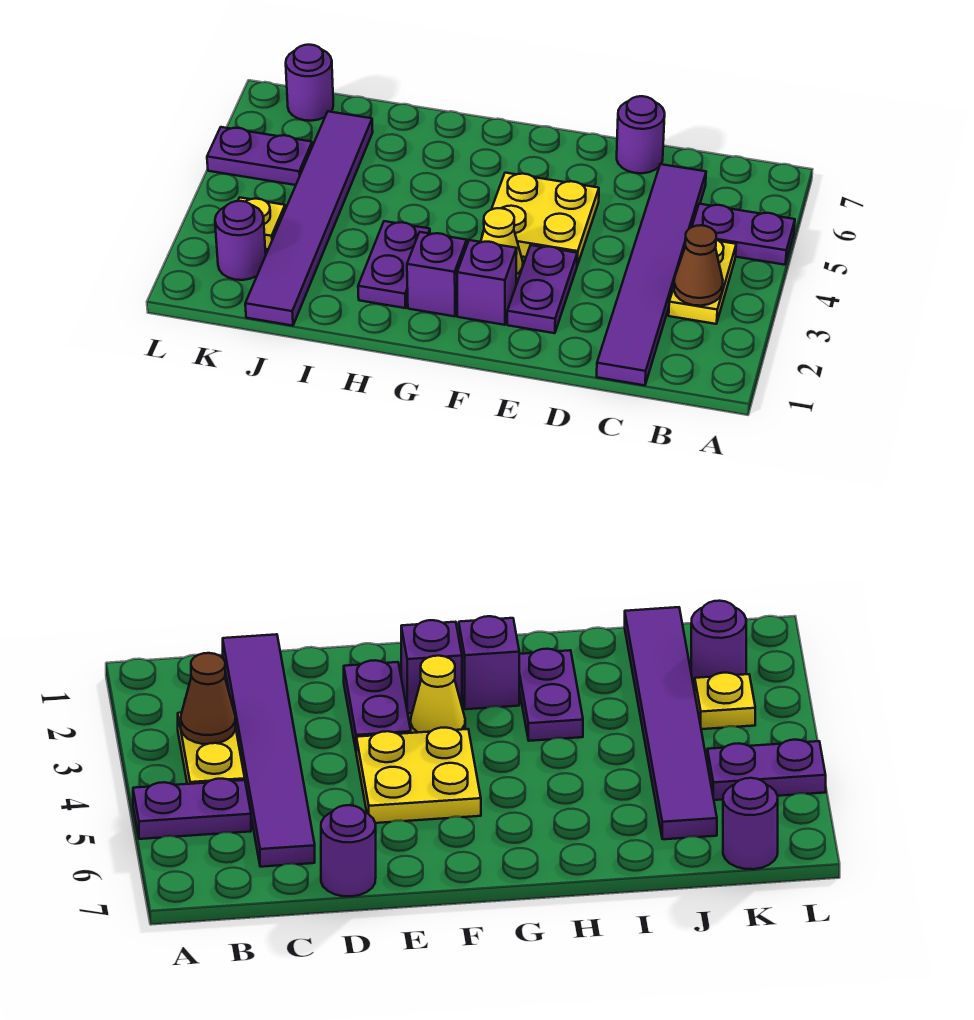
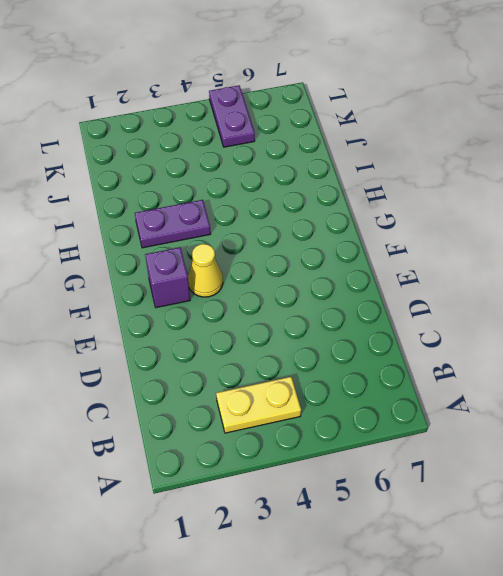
none -> purple plate A5:B5 level 1
none -> purple tile C1:C6 level 1
none -> purple round brick D7 level 1

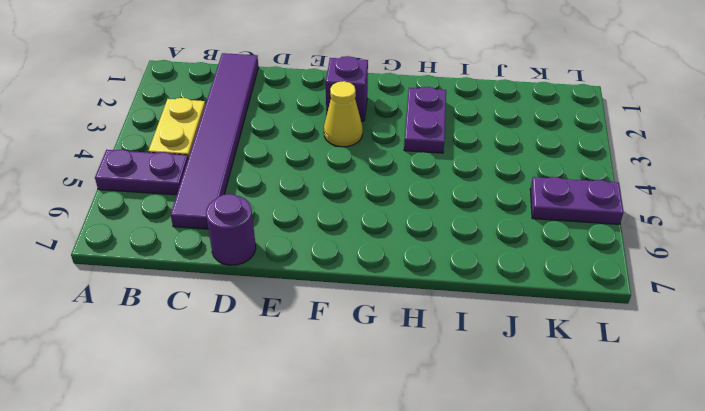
none -> purple plate E2:E3 level 1
none -> yellow plate E4:F5 level 1
none -> purple brick G2 level 1

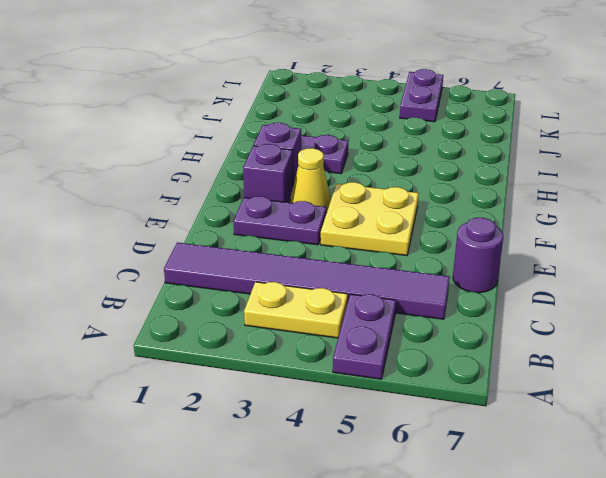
none -> purple tile J1:J6 level 1
none -> purple round brick K2 level 1
none -> yellow plate K3 level 1

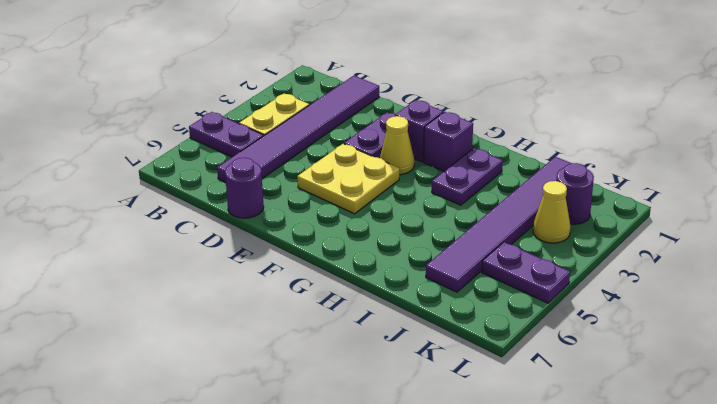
yellow cone K3 level 1 -> yellow plate K3 level 1
none -> purple round brick K7 level 1
none -> brown cone B3 level 2

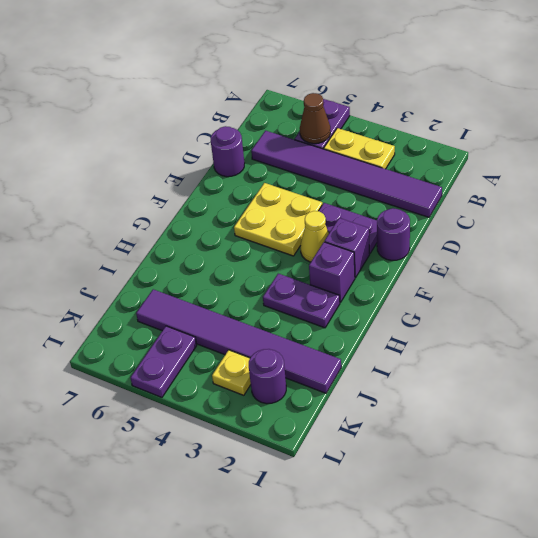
brown cone B5 level 2 -> brown cone B3 level 2
purple round brick E1 level 1 -> purple round brick K7 level 1

